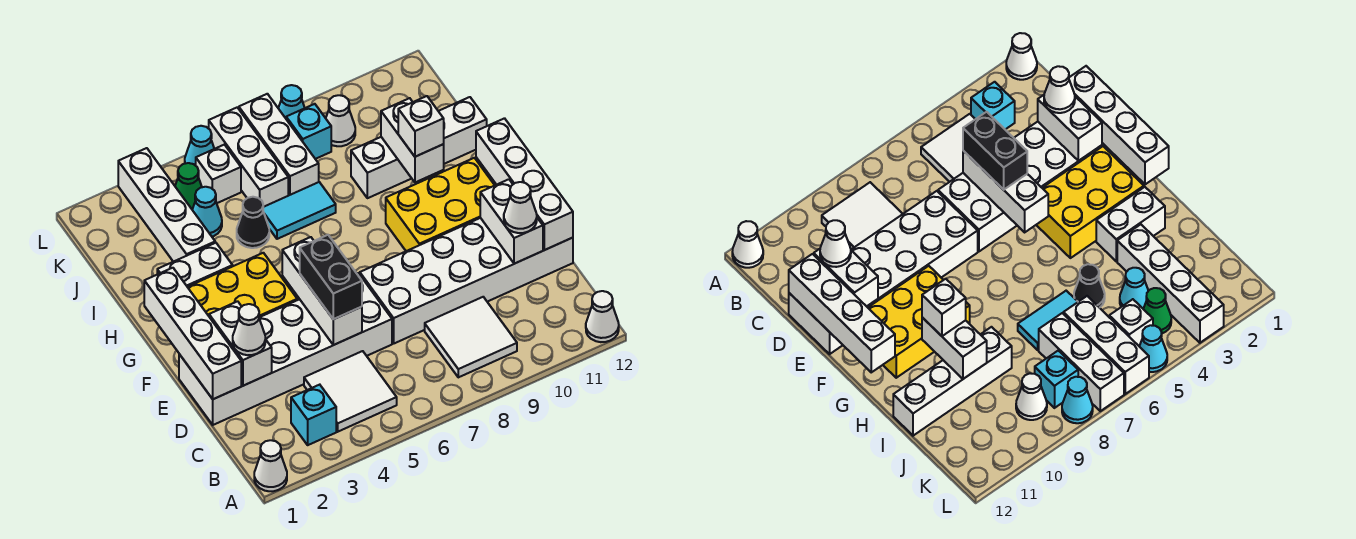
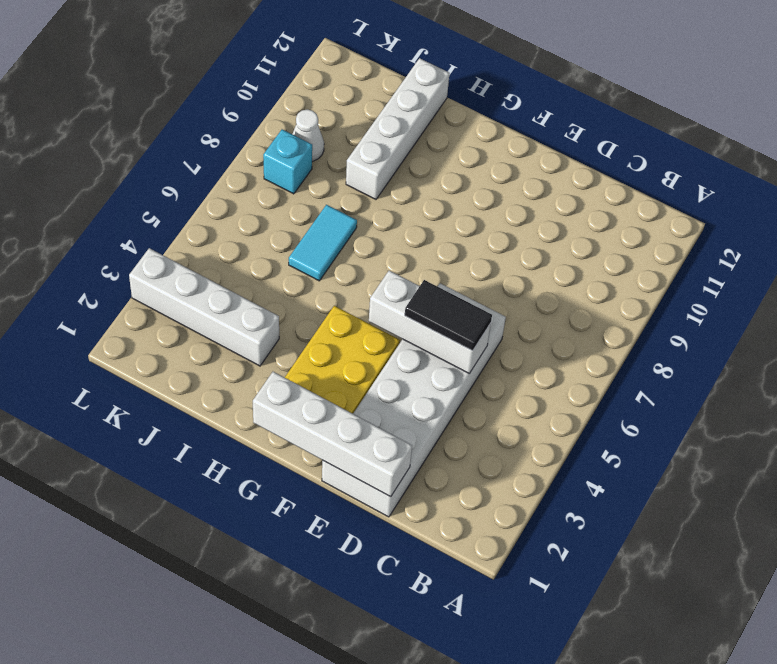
black tile D5:E5 level 3 -> black brick D5:E5 level 3
none -> white cone A1 level 1
none -> white cone A12 level 1
none -> cyan brick B3 level 1
none -> white tile B4:C5 level 1

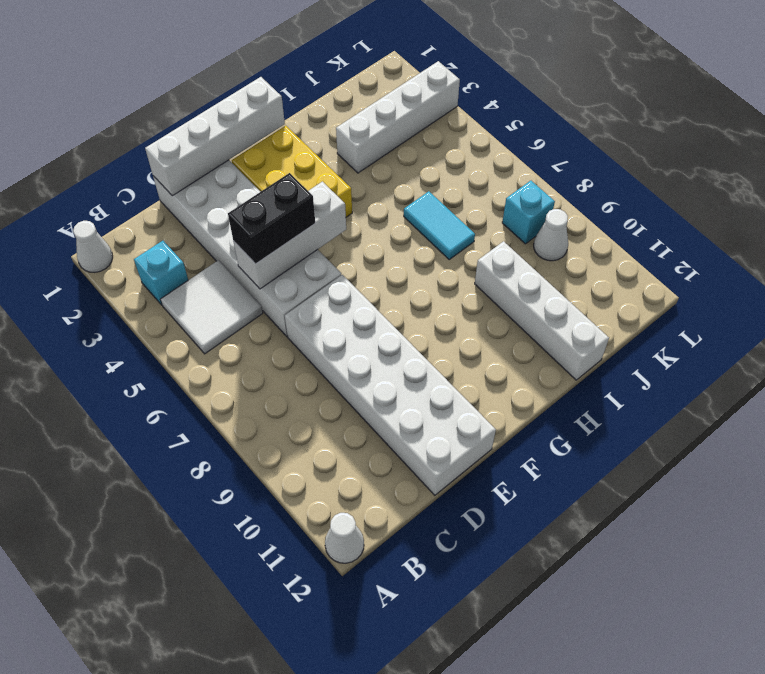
none -> white tile B8:C9 level 1
none -> yellow brick F9:G11 level 1
none -> white brick H2:H3 level 1
none -> black cone I5 level 1

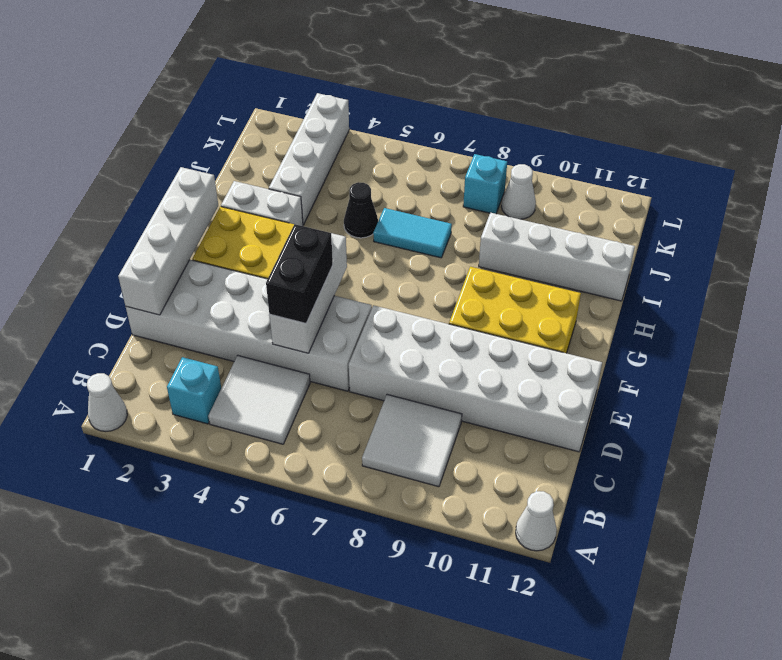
none -> cyan cone J4 level 1
none -> white brick J6:L6 level 1
none -> white brick J7:L7 level 1
none -> green cone K4 level 1

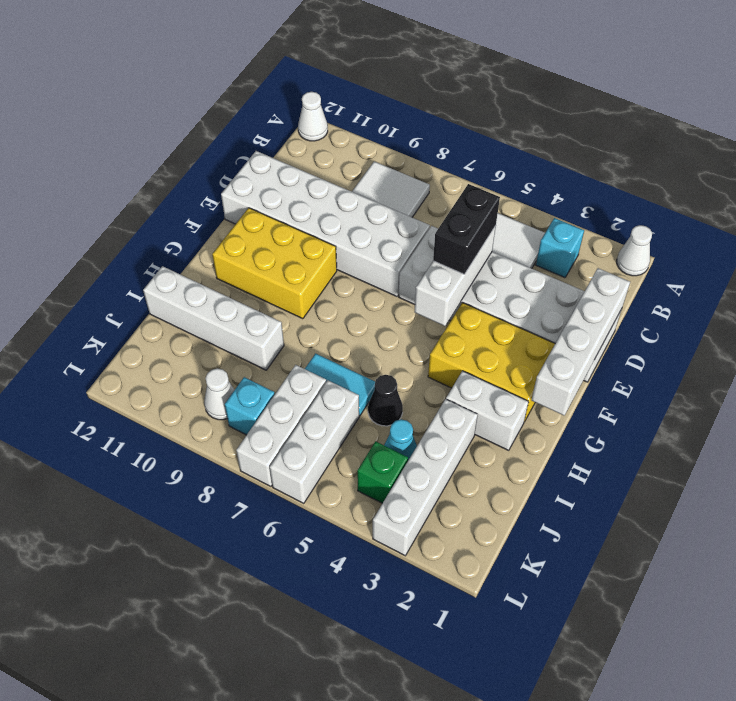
green brick K4 level 1 -> green cone K4 level 1
none -> white brick K5 level 1
none -> cyan cone L5 level 1
none -> cyan cone L8 level 1
none -> white brick D2:E2 level 2

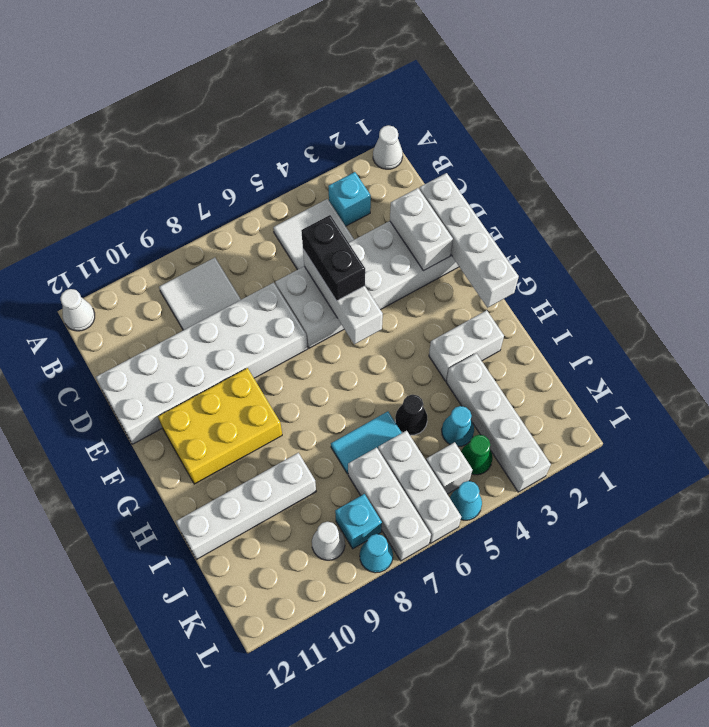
none -> yellow brick F2:G4 level 1
none -> white brick D11:E11 level 2
none -> white brick D12:G12 level 2
none -> white brick H10:I10 level 2

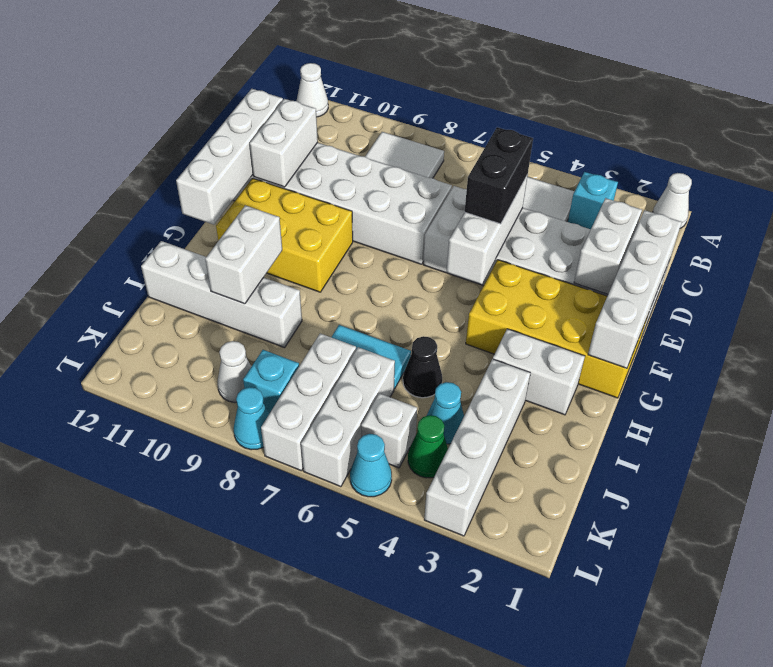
yellow brick F1:G4 level 1 -> yellow brick F2:G4 level 1
none -> white cone D2 level 3
none -> white cone D11 level 3
none -> white brick H10 level 3

